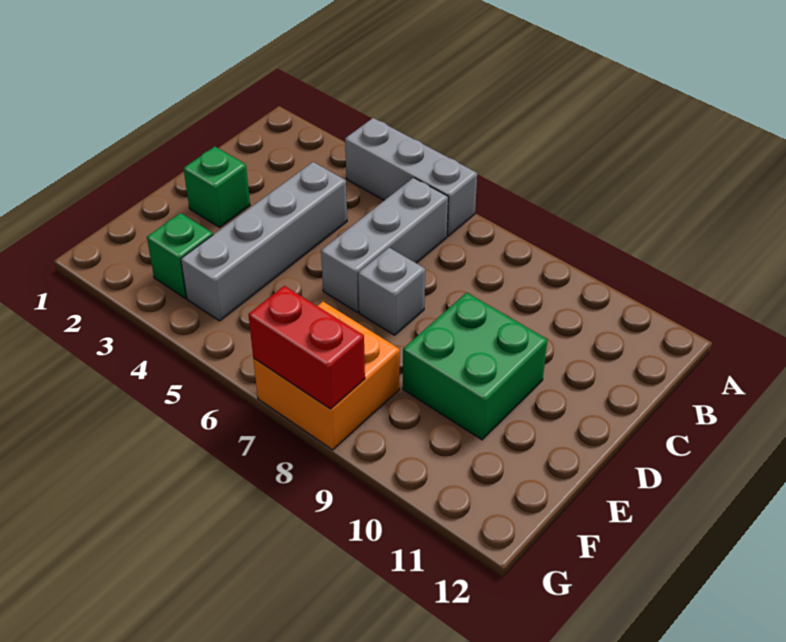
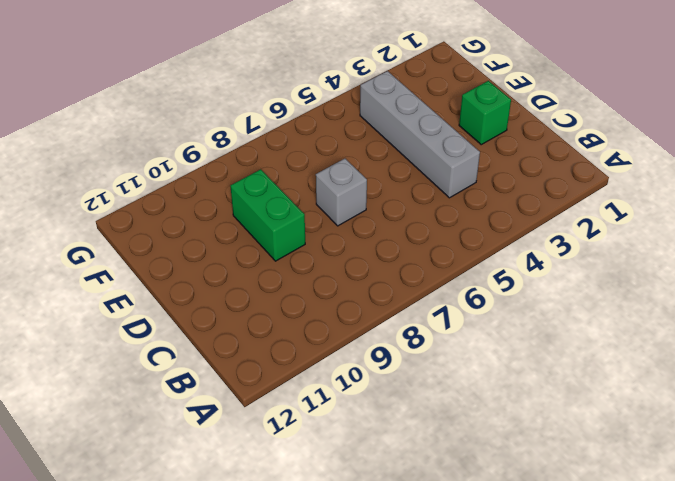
green brick D9:E9 level 1 -> green brick D9:E10 level 1
none -> grey brick A4:A6 level 1
none -> grey brick B6:D6 level 1

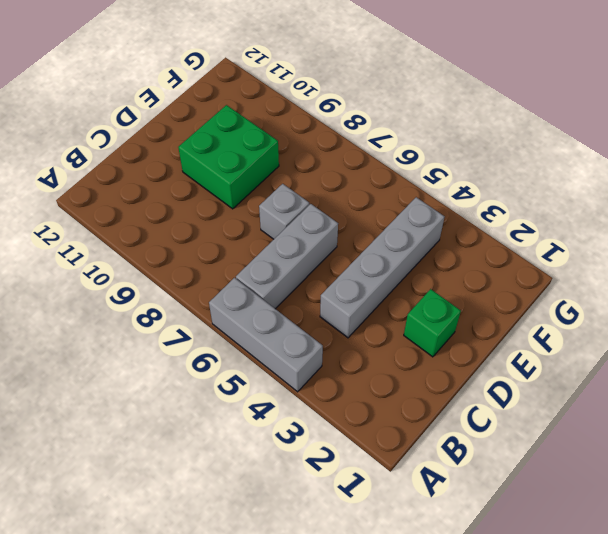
none -> green brick F3 level 1
none -> orange brick F7:G8 level 1

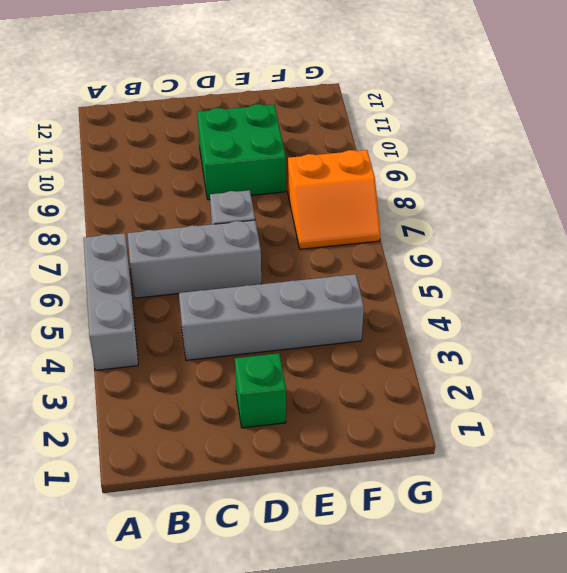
orange slope F7:G8 level 1 top 8 -> orange brick F7:G8 level 1
none -> green brick F3 level 1
none -> red brick G7:G8 level 2

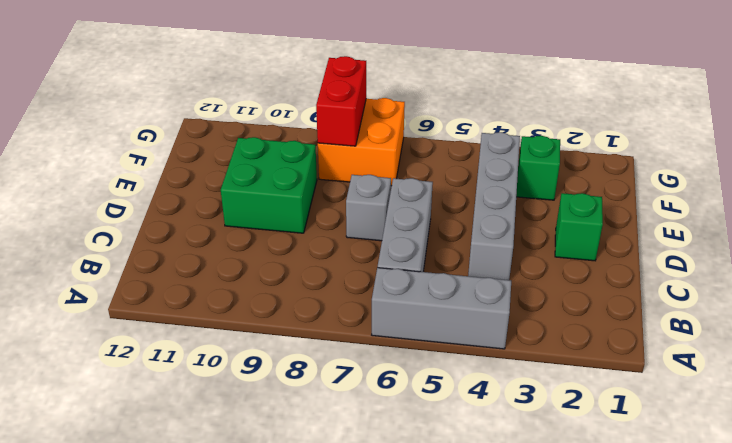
red brick F8:G8 level 2 -> red brick G7:G8 level 2

